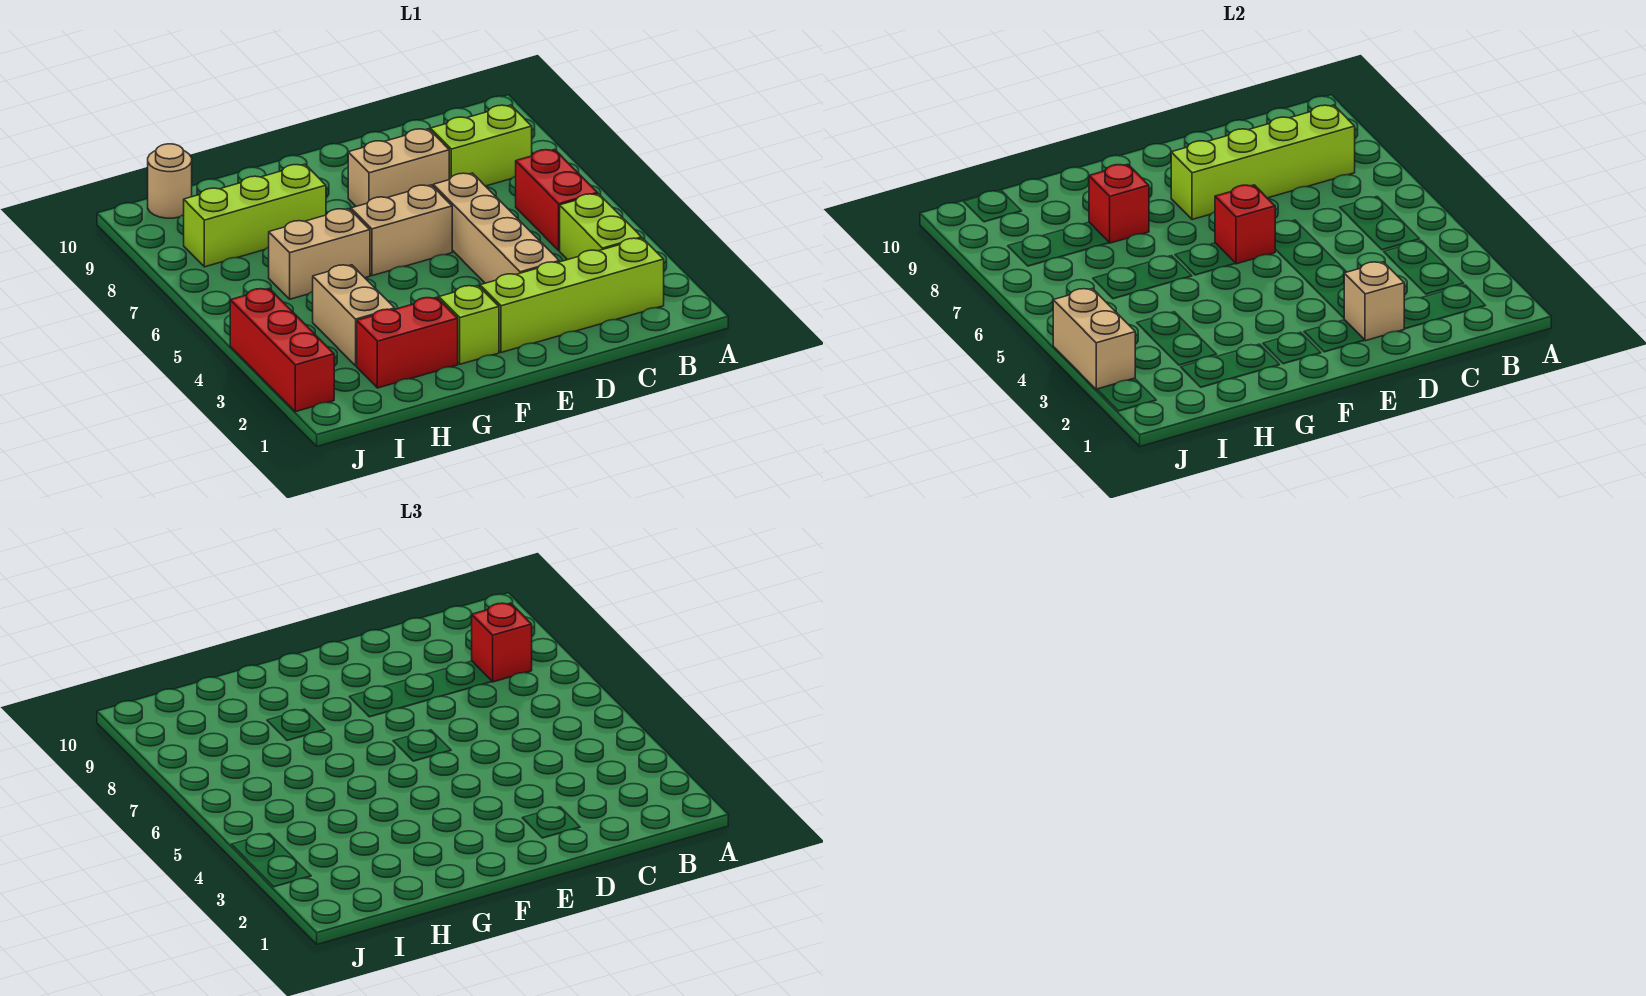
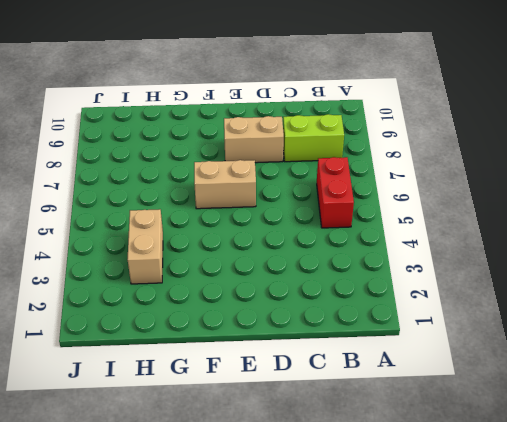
none -> lime brick B2:E2 level 1
none -> lime brick B3:B4 level 1
none -> tan brick D3:D6 level 1

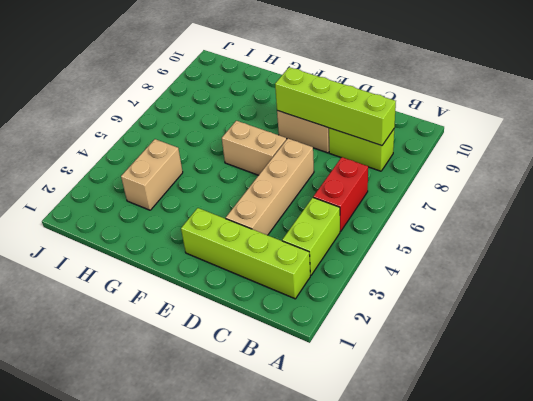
none -> lime brick F2 level 1
none -> red brick G2:H2 level 1
none -> tan brick G6:H6 level 1

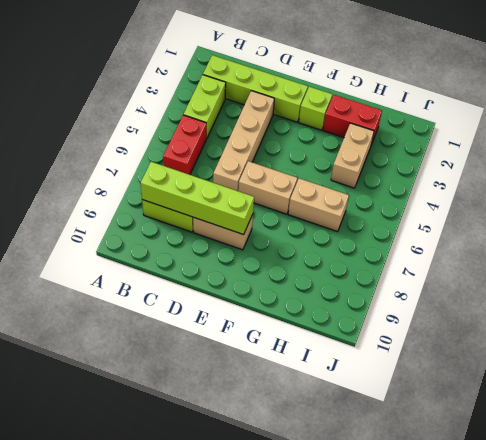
none -> lime brick G8:I8 level 1
none -> tan round brick I10 level 1
none -> red brick J2:J4 level 1

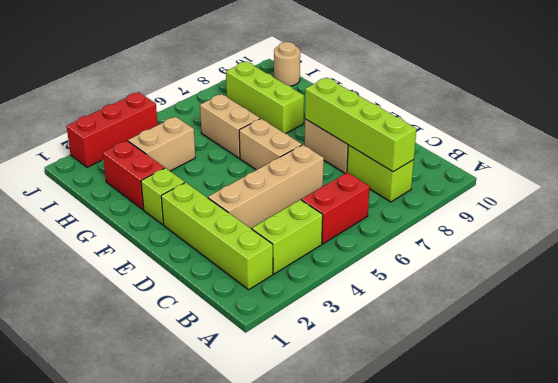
none -> tan brick D2 level 2
none -> red brick E6 level 2
none -> red brick G8 level 2

